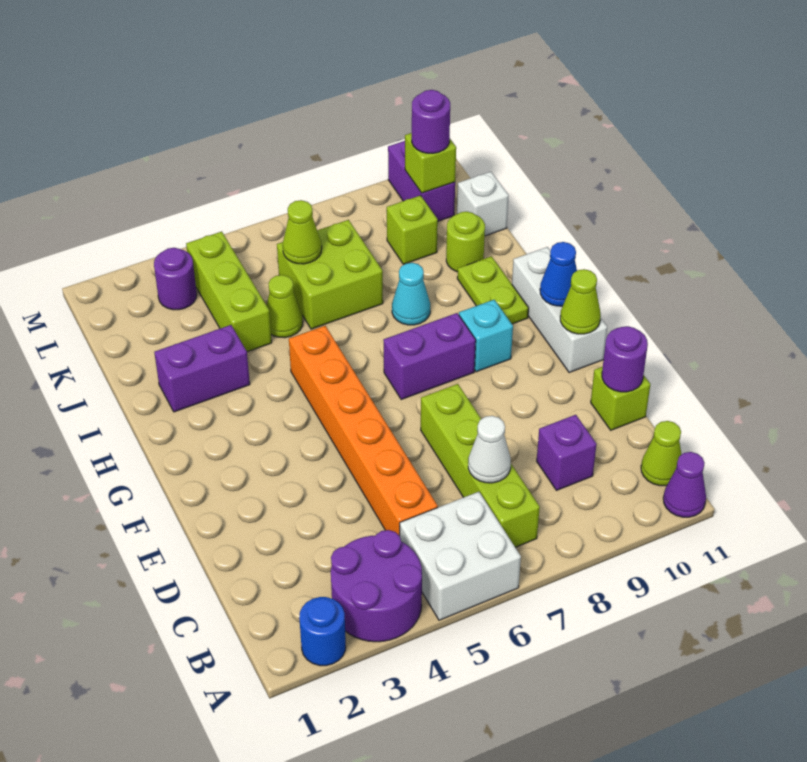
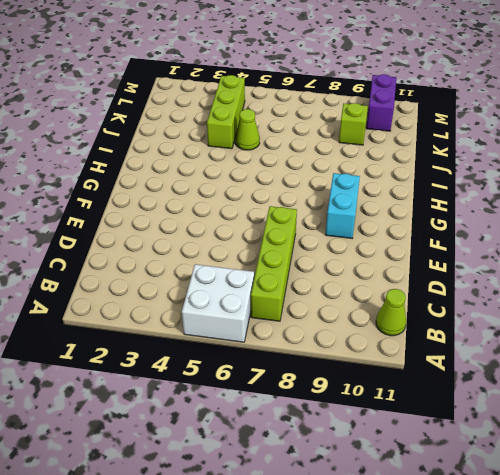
cyan brick F9:G9 level 1 -> cyan brick G9 level 1
none -> blue round brick A2 level 1
none -> purple round brick A3:B4 level 1
none -> purple cone A11 level 1
none -> orange brick C5:H5 level 1

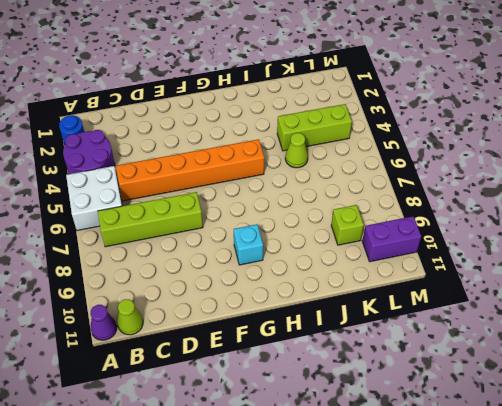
none -> purple brick C9 level 1
none -> lime brick D11 level 1
none -> white brick F11:H11 level 1
none -> purple brick G7:G8 level 1

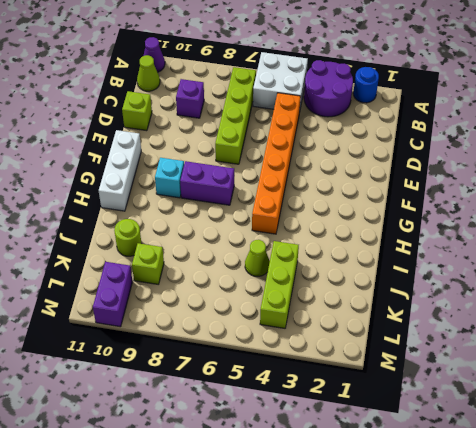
none -> lime plate H10:I10 level 1
none -> purple brick I2:I3 level 1
none -> cyan cone I8 level 1
none -> lime brick J6:K7 level 1

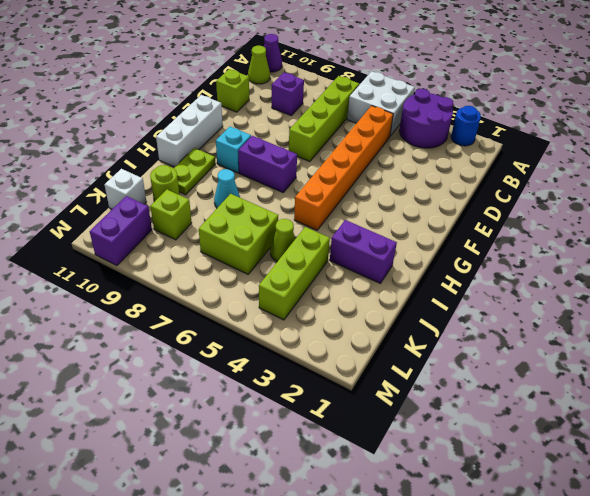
none -> purple round brick L3 level 1
none -> white cone C7 level 2
none -> purple round brick D11 level 2
none -> lime cone F11 level 2

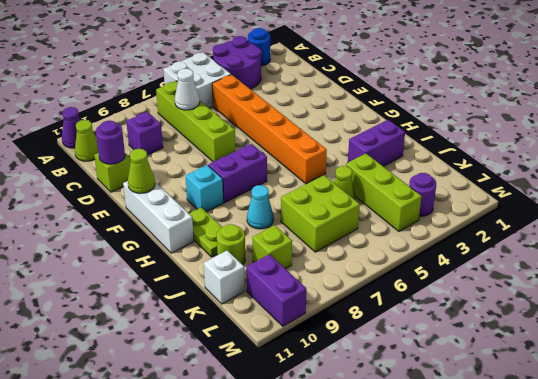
none -> blue cone G11 level 2
none -> lime cone K6 level 2
none -> lime brick L10 level 2
none -> purple round brick L10 level 3

